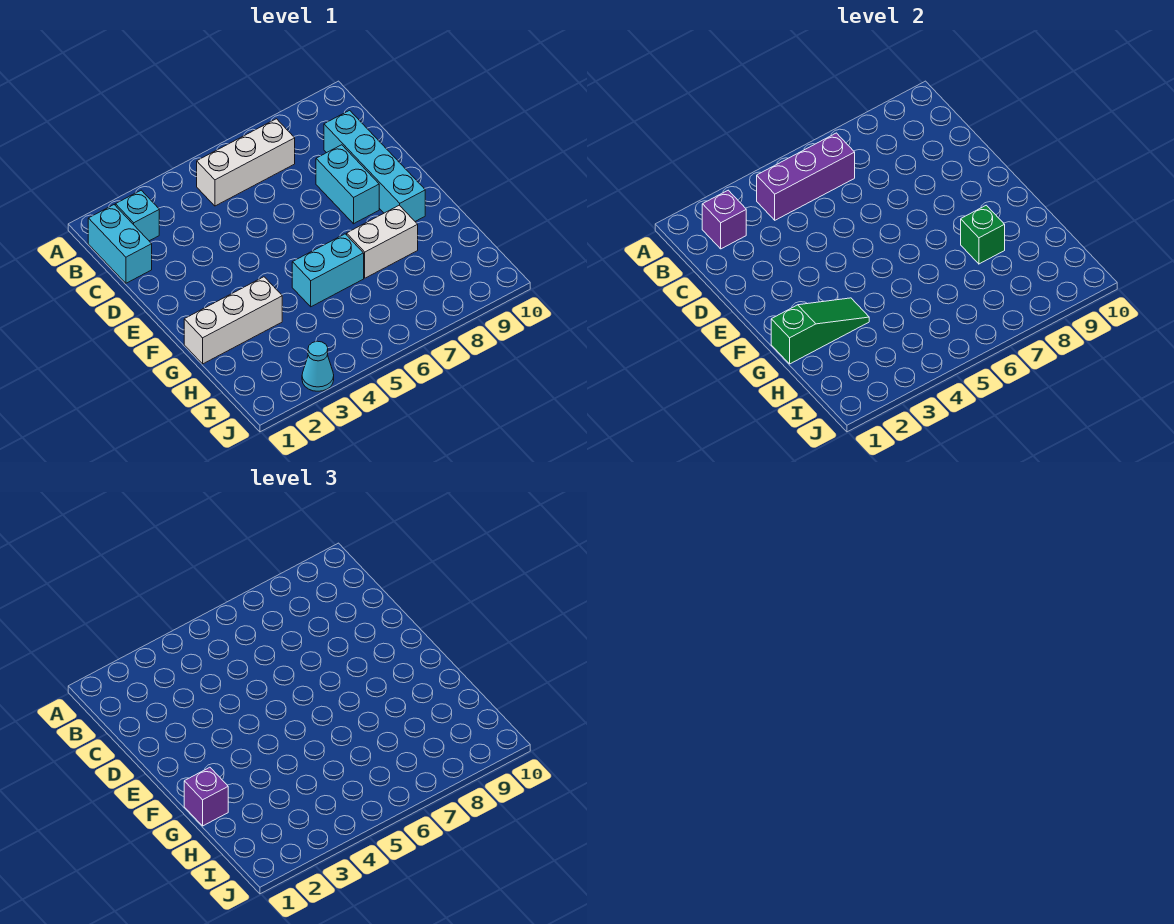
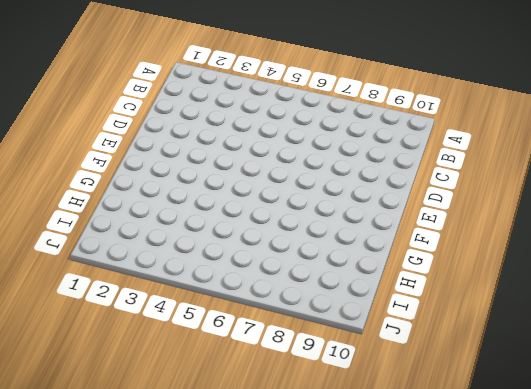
none -> cyan brick B1:C1 level 1
none -> cyan brick B2 level 1
none -> white brick B5:B7 level 1

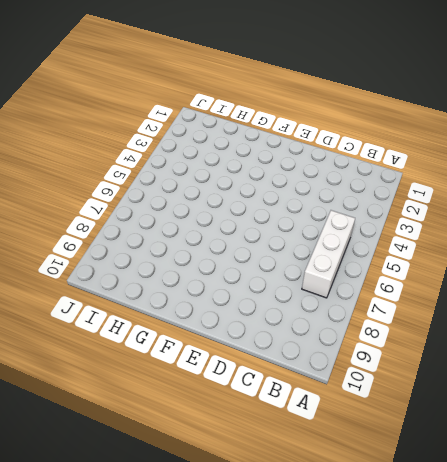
none -> cyan brick B1:C1 level 1
none -> cyan brick B2 level 1
none -> cyan brick C9:F9 level 1

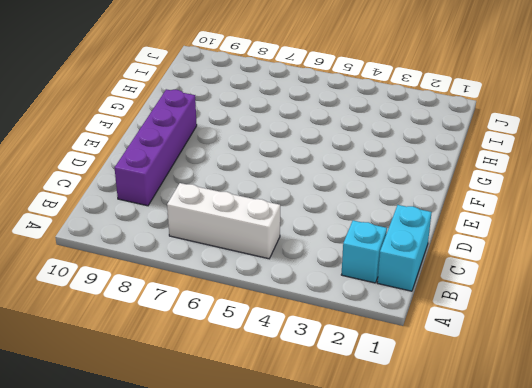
purple brick C9:F9 level 1 -> cyan brick C9:F9 level 1
none -> cyan brick D8:E8 level 1
none -> white brick G1:G3 level 1
none -> cyan brick G5:G6 level 1

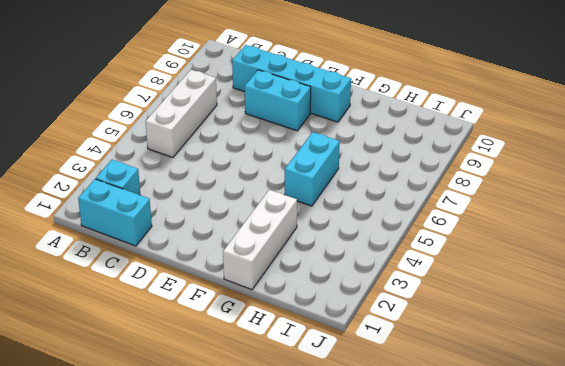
none -> white brick G7:G8 level 1
none -> cyan cone J3 level 1
none -> purple brick B2 level 2

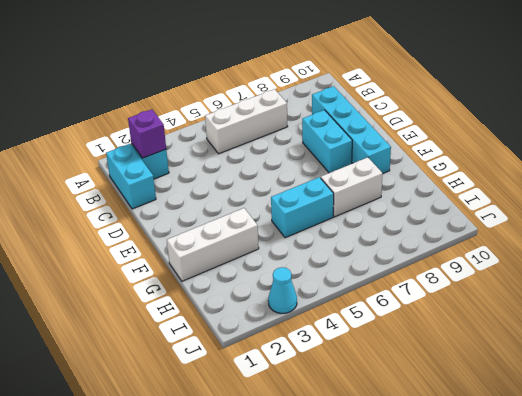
none -> purple brick B4:B6 level 2
none -> green slope G1:G3 level 2 top 1
none -> green brick G8 level 2

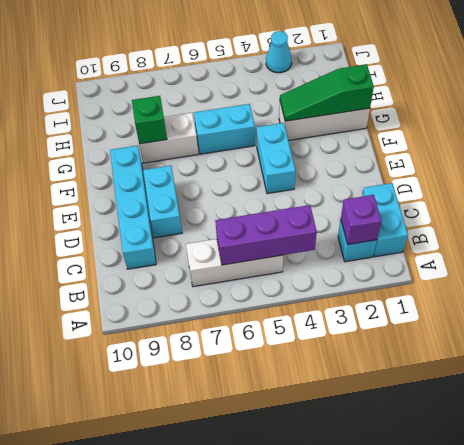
cyan brick E4:F4 level 1 -> none
none -> purple brick G1 level 3

